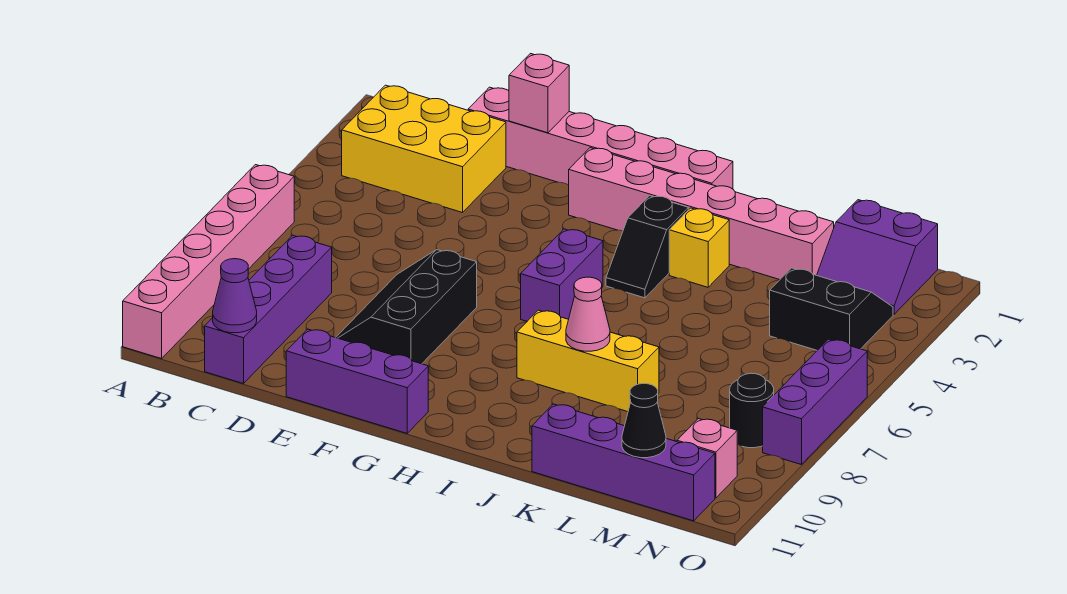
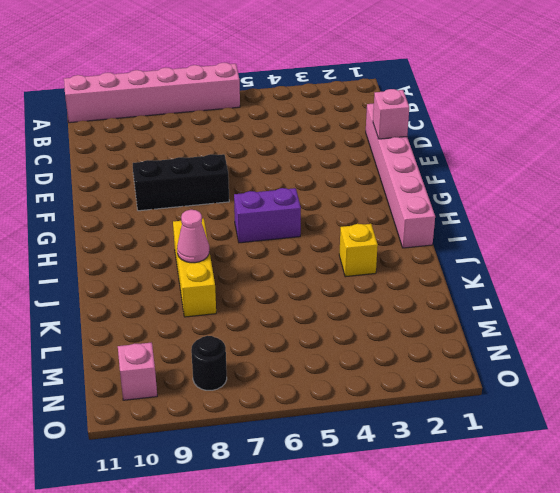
none -> yellow brick B2:D3 level 1
none -> purple brick C8:C11 level 1
none -> purple brick E11:G11 level 1

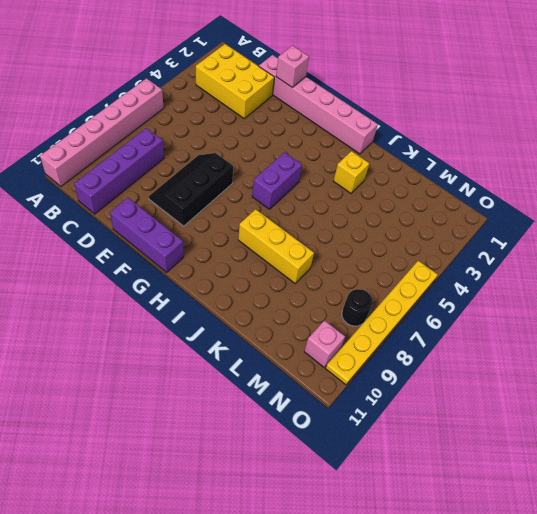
yellow plate O5:O10 level 1 -> purple brick O6:O8 level 1
none -> pink brick G2:L2 level 1
none -> black slope I3:I4 level 1 top 3
none -> purple brick K11:N11 level 1

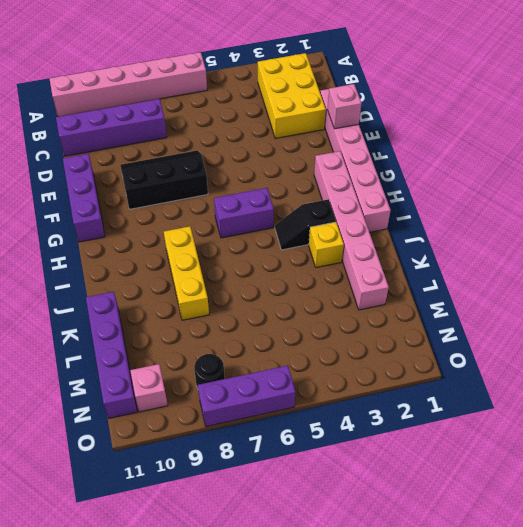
none -> purple slope M1:N2 level 1 top 1
none -> black slope M3:N4 level 1 top 4
none -> purple cone C11 level 2

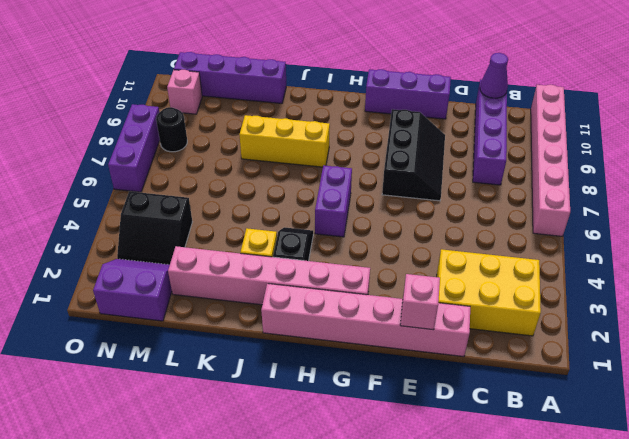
none -> pink cone J8 level 2
none -> black cone M11 level 2

